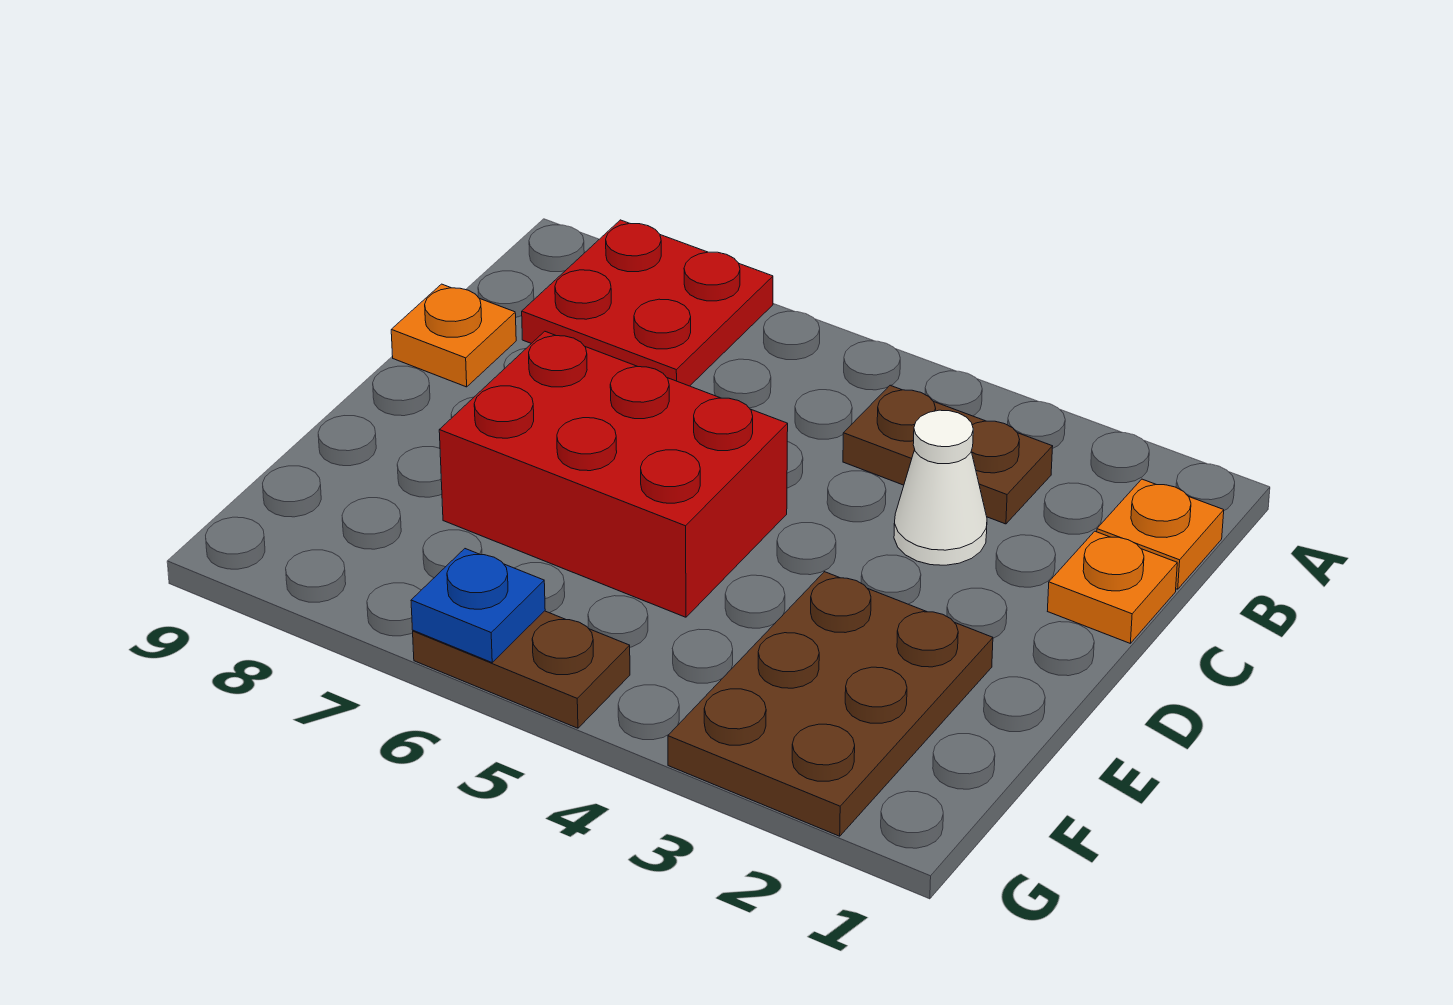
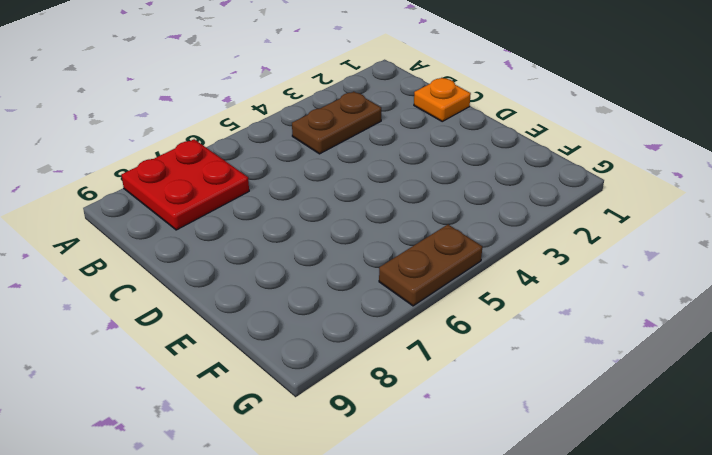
none -> orange plate B1 level 1
none -> white cone C3 level 1

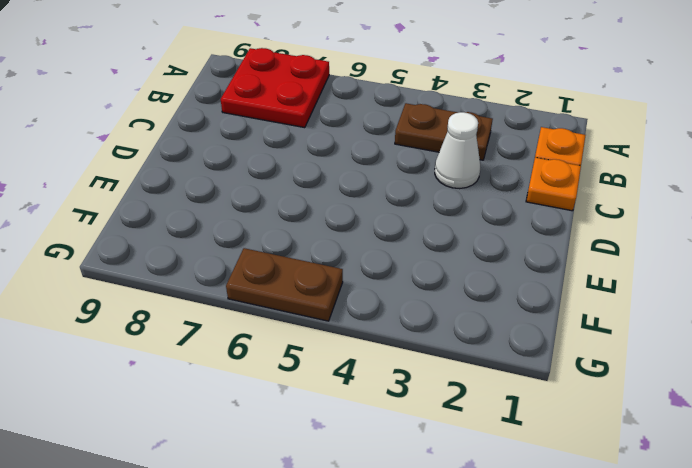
none -> orange plate C9 level 1
none -> red brick D5:E7 level 1

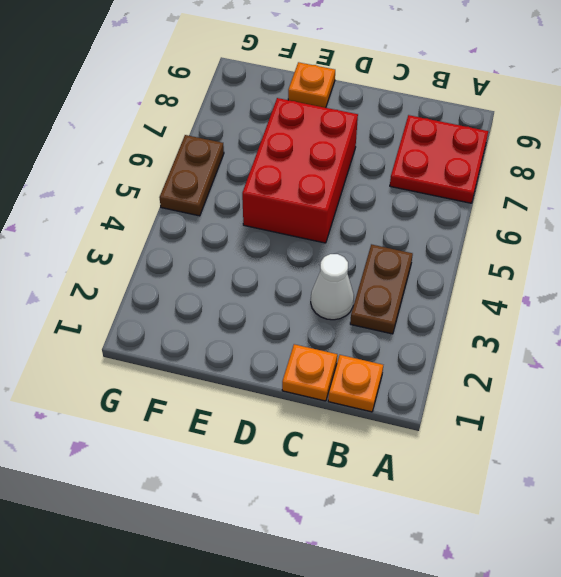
orange plate E9 level 1 -> orange plate C9 level 1
none -> brown plate E2:G3 level 1
none -> blue plate G6 level 2

